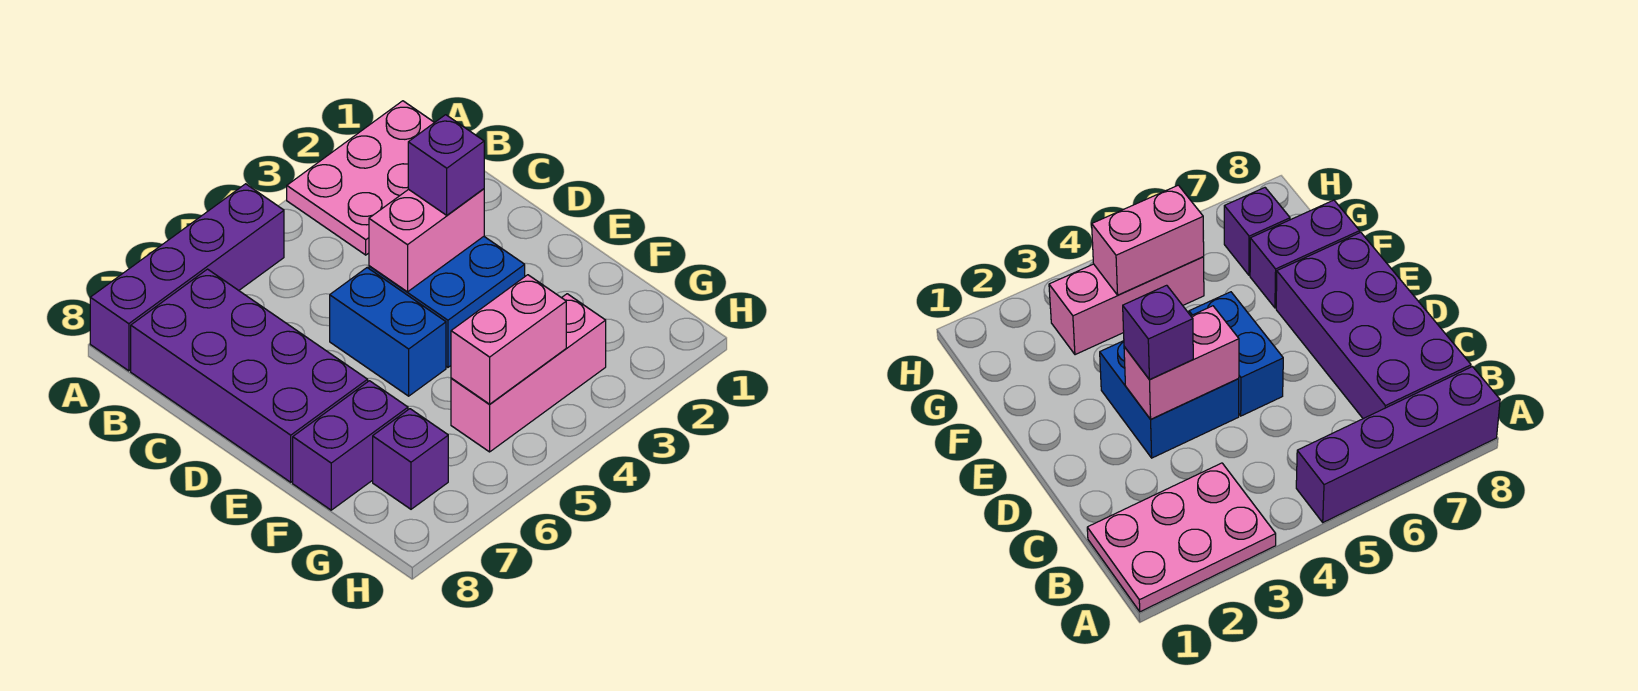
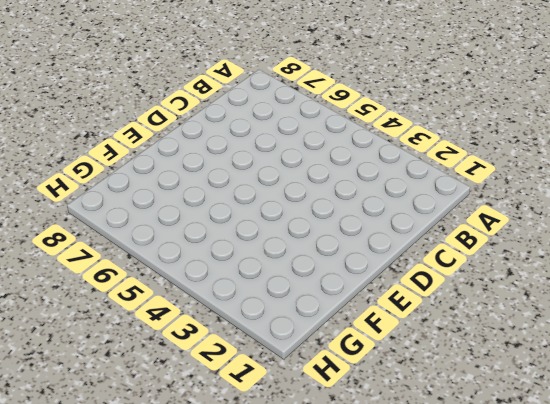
none -> pink plate A1:B3 level 1
none -> purple brick A5:A8 level 1

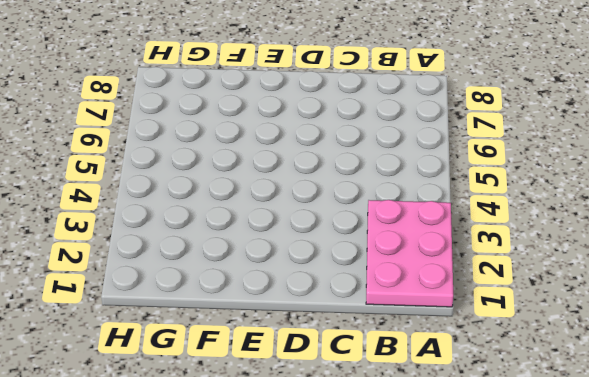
none -> purple brick A5:A8 level 1
none -> purple brick B7:E8 level 1

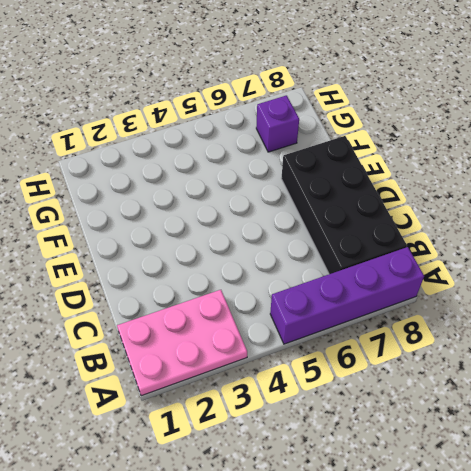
black brick B7:E8 level 1 -> purple brick B7:E8 level 1
none -> blue brick D3:E4 level 1
none -> blue brick D5:E5 level 1

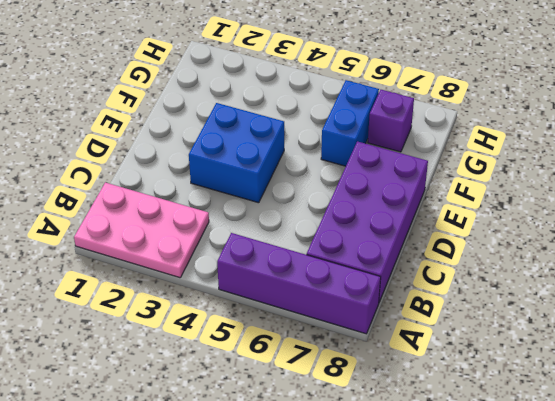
blue brick F6:G6 level 1 -> blue brick D5:E5 level 1
none -> purple brick F7:F8 level 1
none -> pink brick G3:G5 level 1

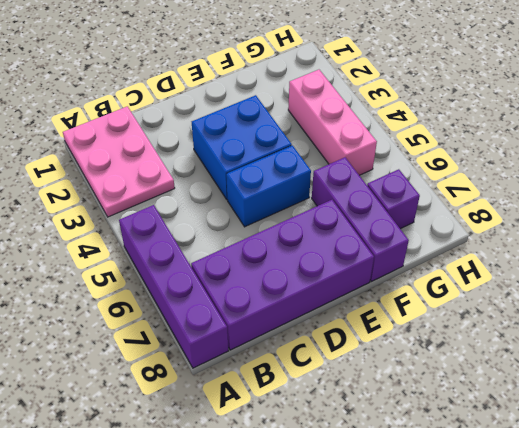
purple brick F6:F8 level 1 -> purple brick F7:F8 level 1
none -> pink brick D3:D4 level 2
none -> pink brick G4:G5 level 2

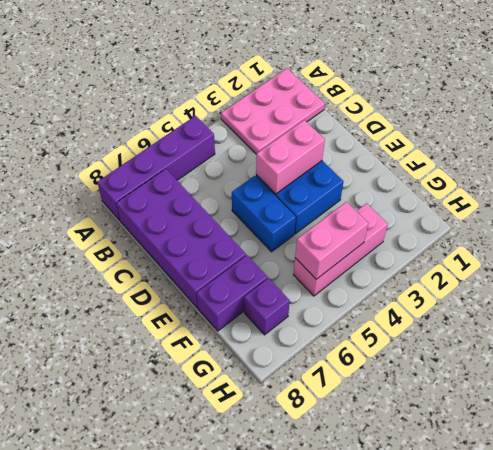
none -> purple brick D3 level 3

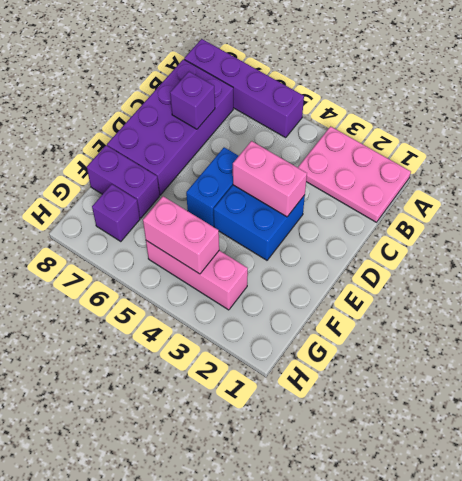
purple brick C7 level 2 -> purple brick D3 level 3

